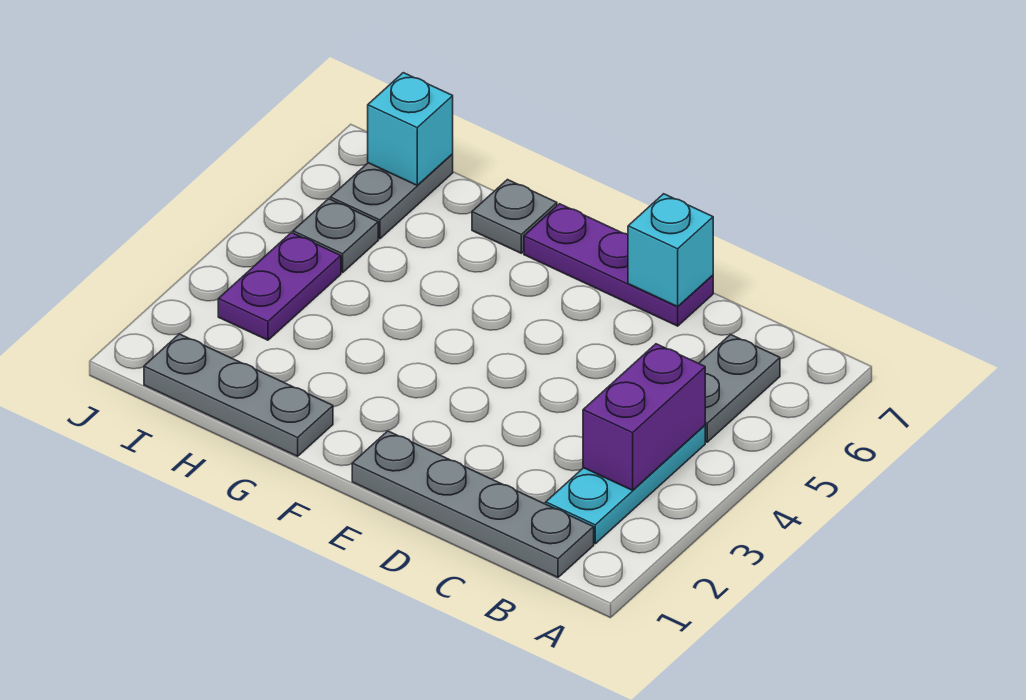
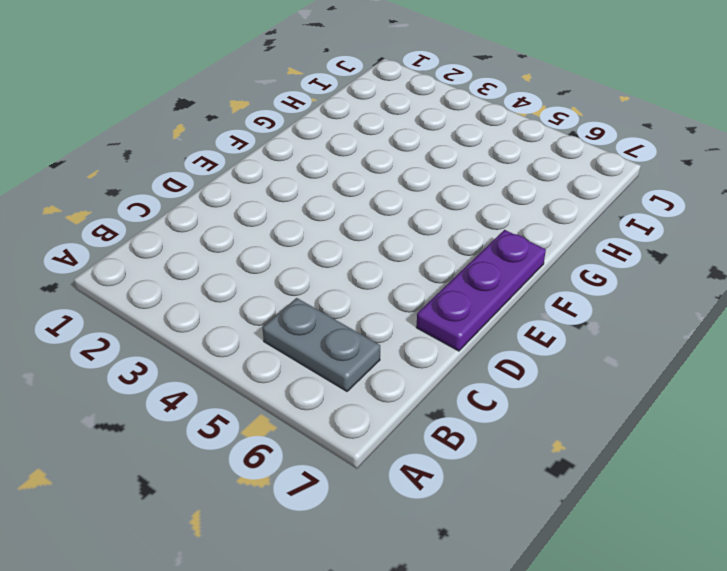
none -> grey plate B1:E1 level 1
none -> cyan plate B2:B4 level 1
none -> grey plate G1:I1 level 1

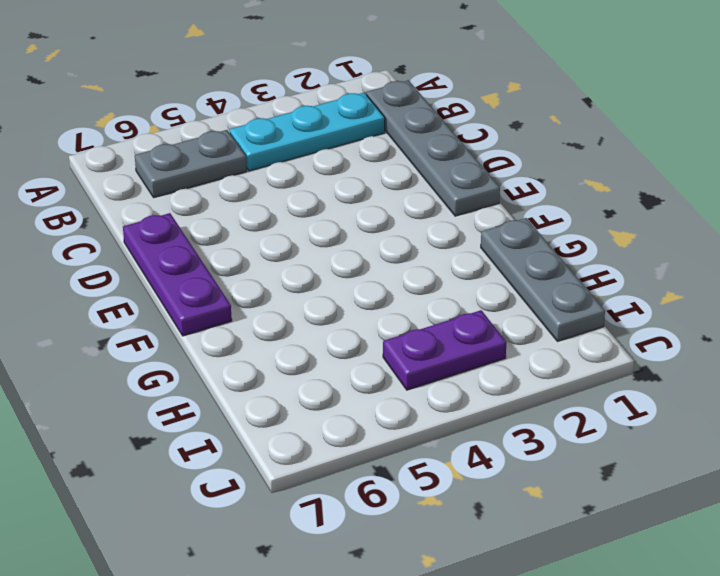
none -> grey plate G7 level 1
none -> grey plate I5 level 1
none -> grey plate I6:I7 level 1

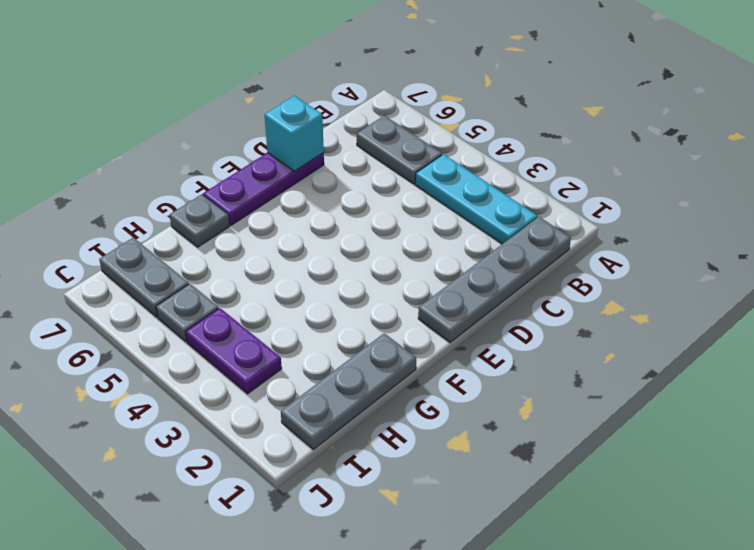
none -> purple brick B3:B4 level 2
none -> cyan brick I7 level 2

